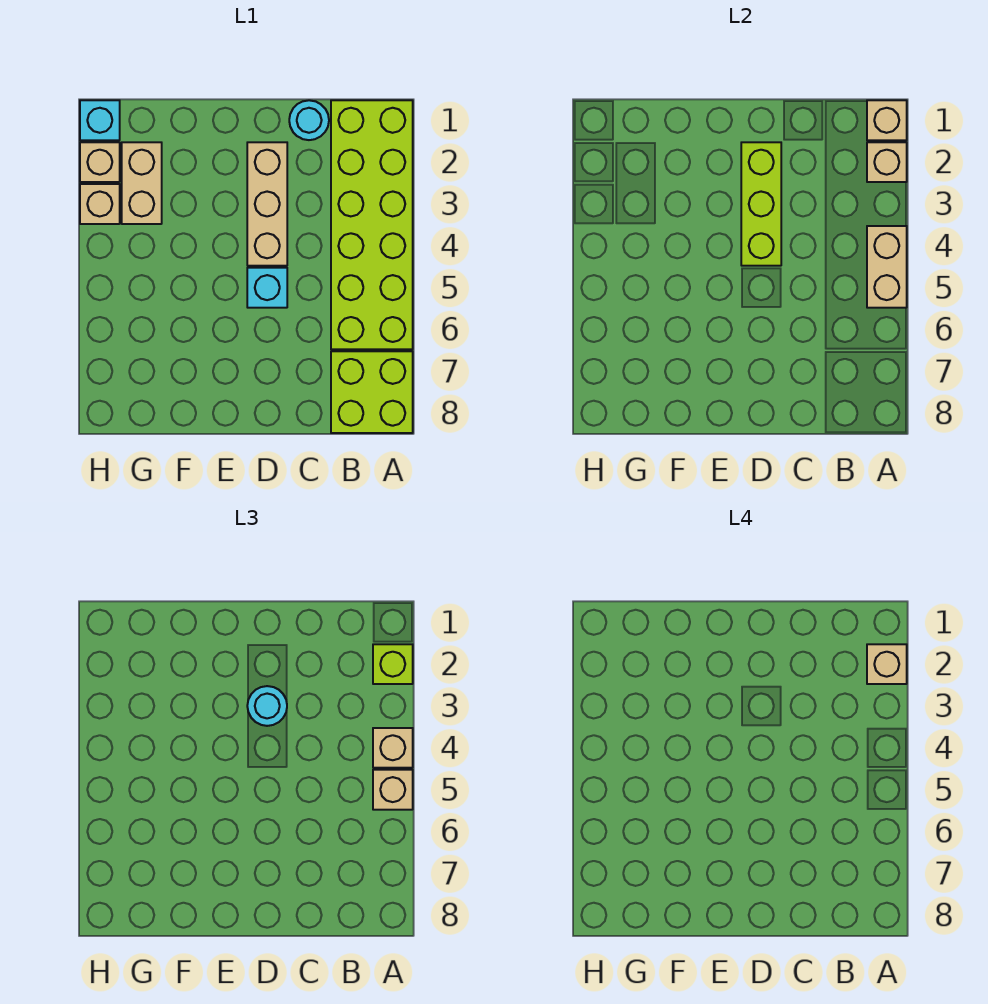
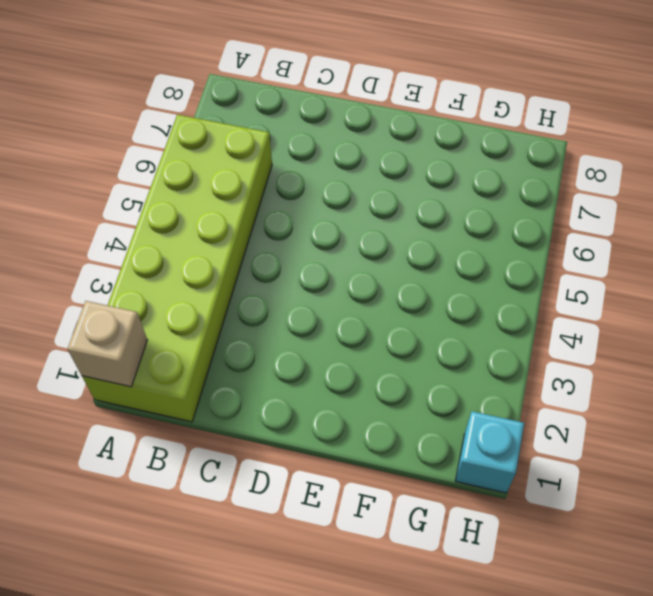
none -> lime brick A7:B8 level 1
none -> cyan round brick C1 level 1
none -> tan brick D2:D4 level 1

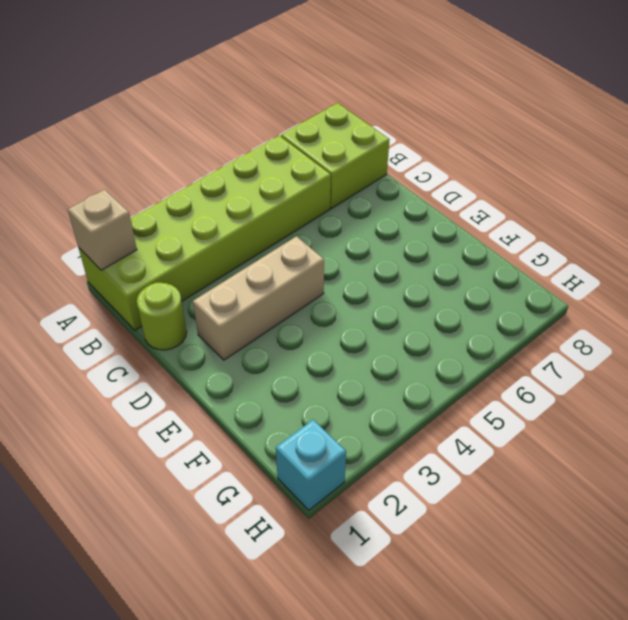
lime round brick C1 level 1 -> cyan round brick C1 level 1
none -> cyan brick D5 level 1
none -> tan brick G2:G3 level 1
none -> tan brick H2 level 1

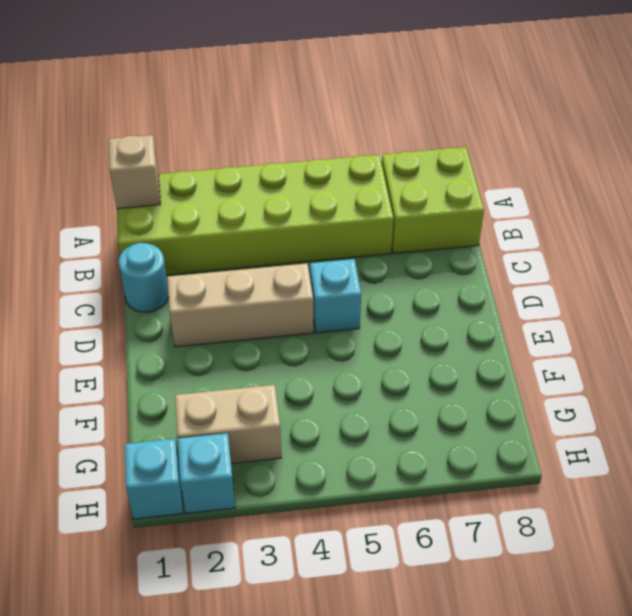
cyan brick H2 level 1 -> tan brick H2 level 1
none -> tan brick H3 level 1
none -> tan brick A2 level 2
none -> tan brick A4:A5 level 2

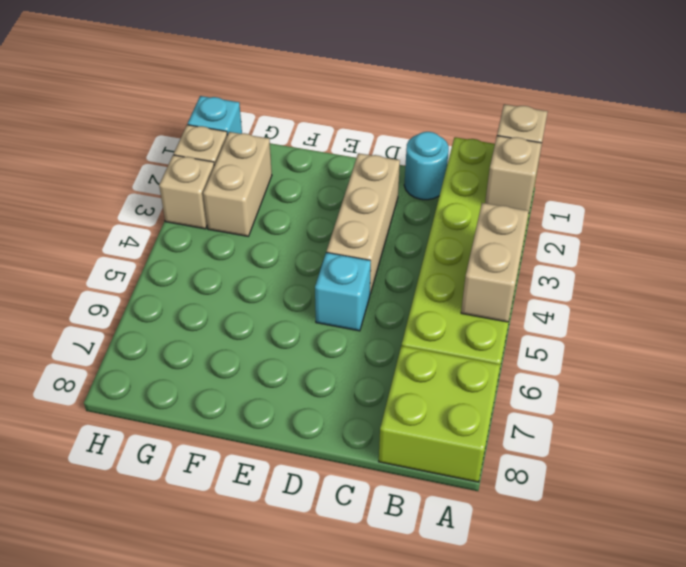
none -> lime brick D2:D4 level 2
none -> lime brick A2 level 3
none -> tan brick A4 level 3

